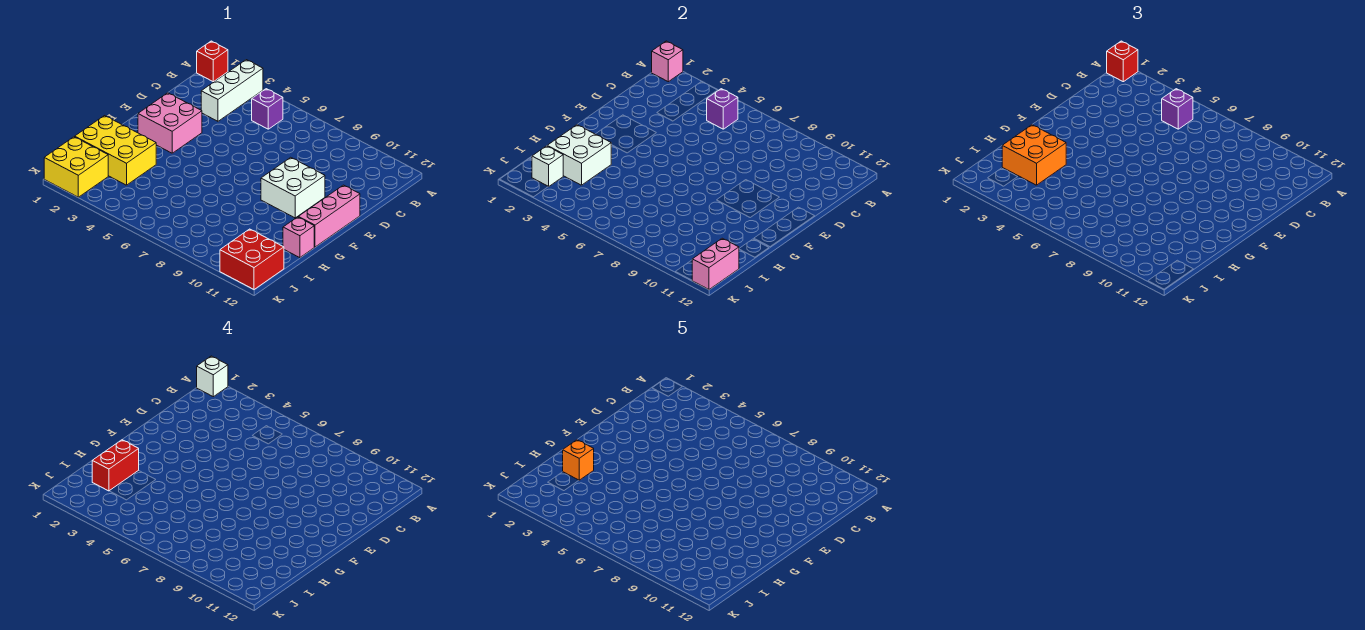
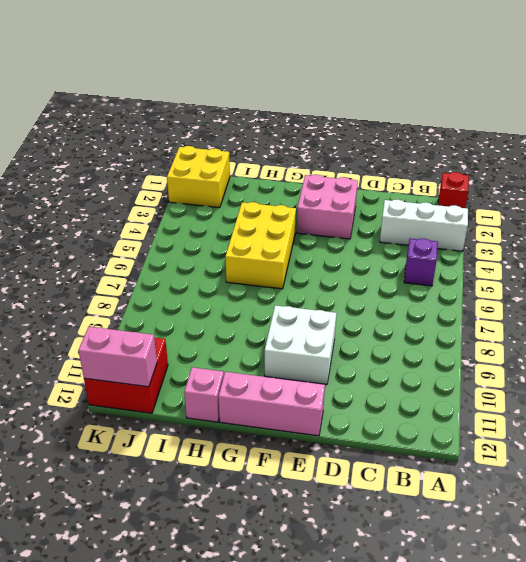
yellow brick G4:H6 level 1 -> yellow brick H1:I3 level 1
none -> pink brick A1 level 2
none -> purple brick B5 level 2
none -> white brick H2:I3 level 2

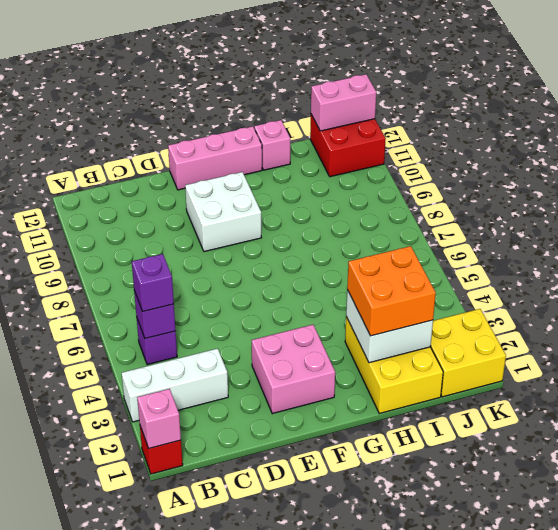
none -> white brick J2 level 2
none -> red brick A1 level 3
none -> white brick A1 level 4

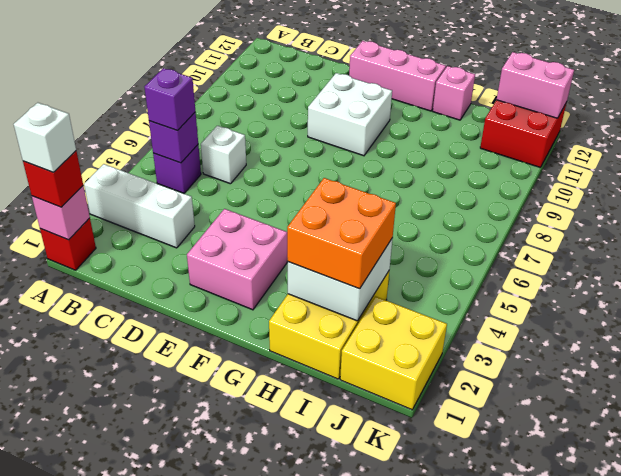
white brick C6 level 1 -> white brick J2 level 2
none -> red brick H2:I2 level 4
none -> orange brick H2 level 5

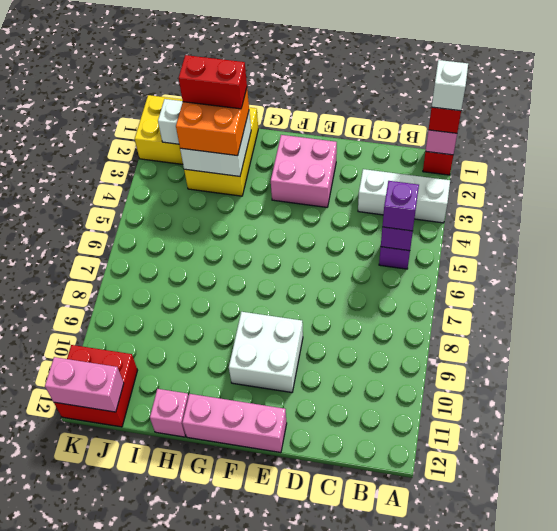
none -> orange brick H2 level 5

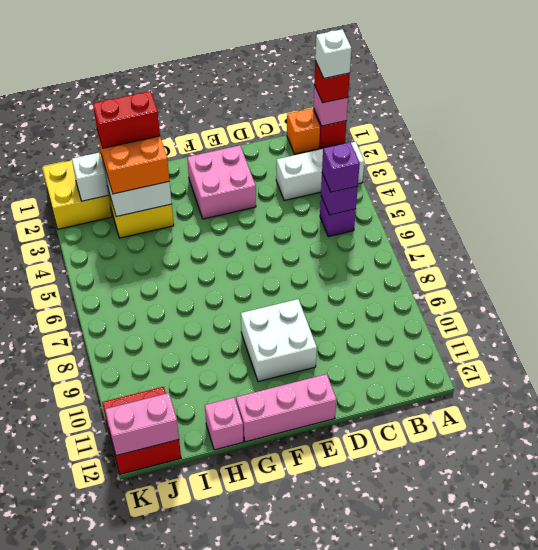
orange brick B1 level 1 -> orange brick H2 level 5

